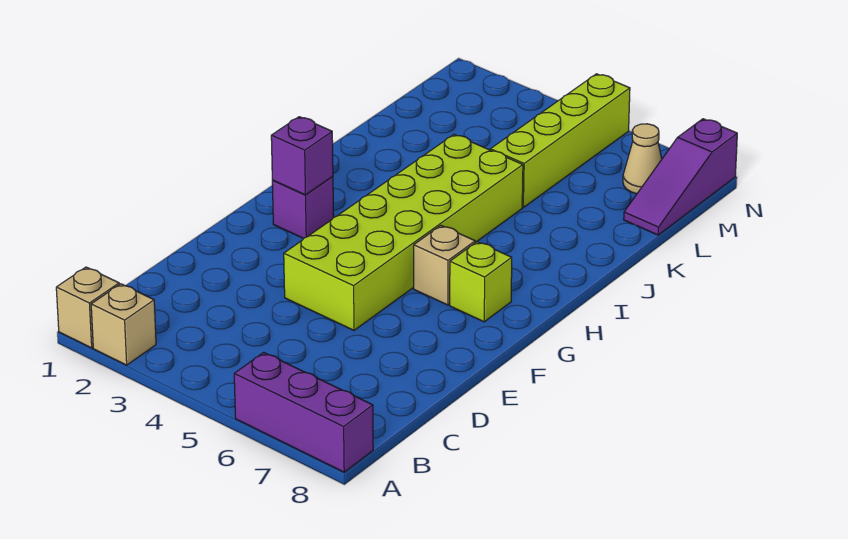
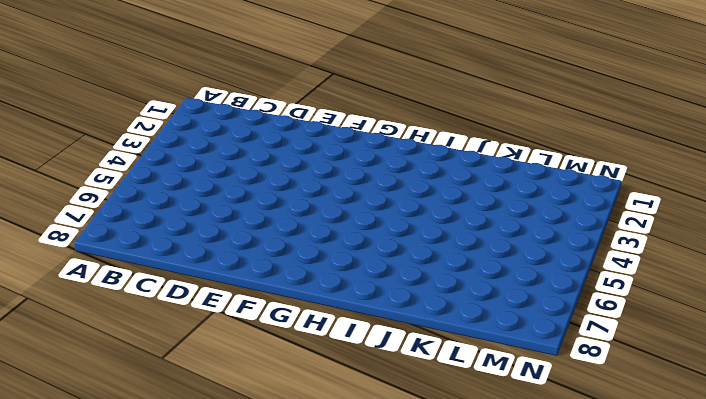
none -> tan brick A1 level 1
none -> tan brick A2 level 1

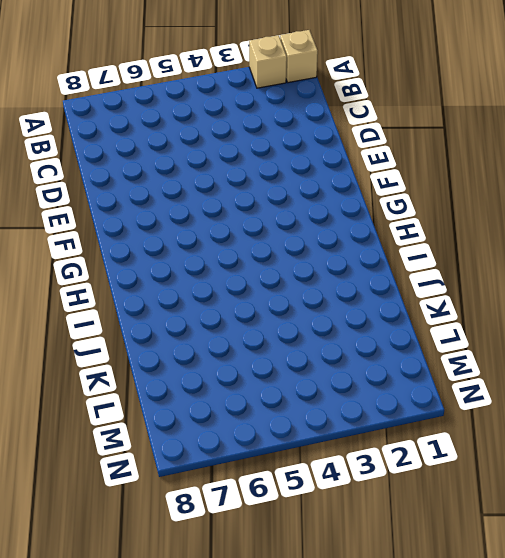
none -> purple brick A6:A8 level 1
none -> lime brick E4:J5 level 1

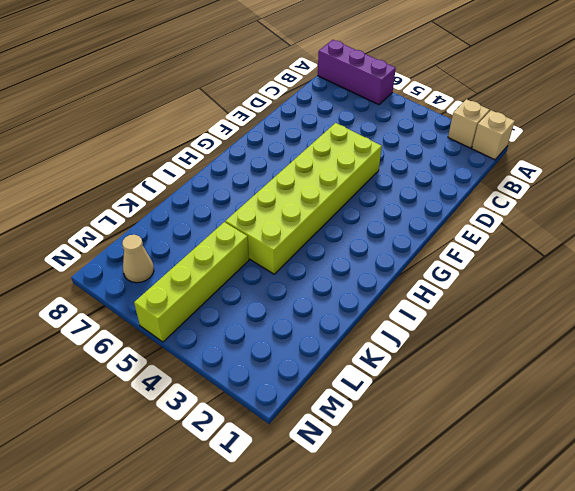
none -> purple brick G2 level 1
none -> tan brick G6 level 1

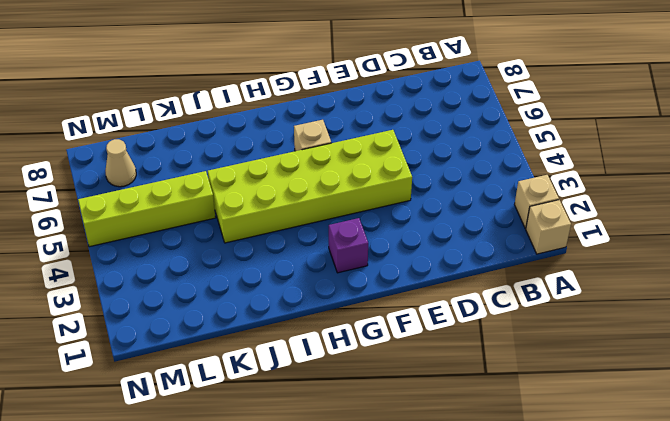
none -> purple brick A6:A8 level 1
none -> lime brick G7 level 1

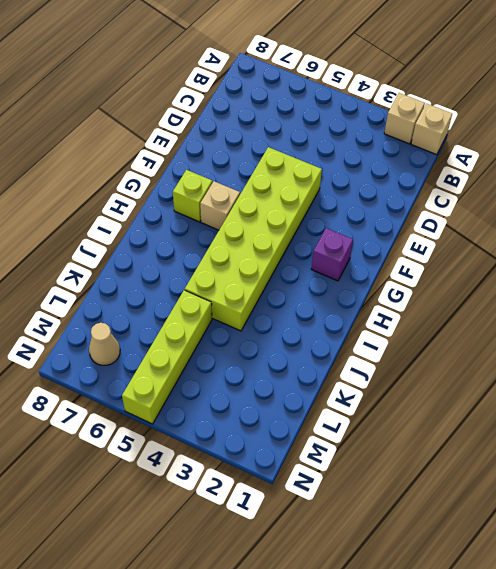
none -> purple brick A6:A8 level 1
none -> purple slope L8:N8 level 1 top N

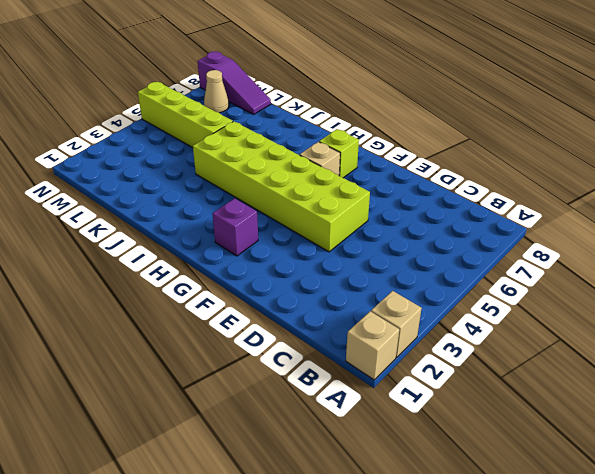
none -> purple brick A6:A8 level 1
none -> purple brick G2 level 2

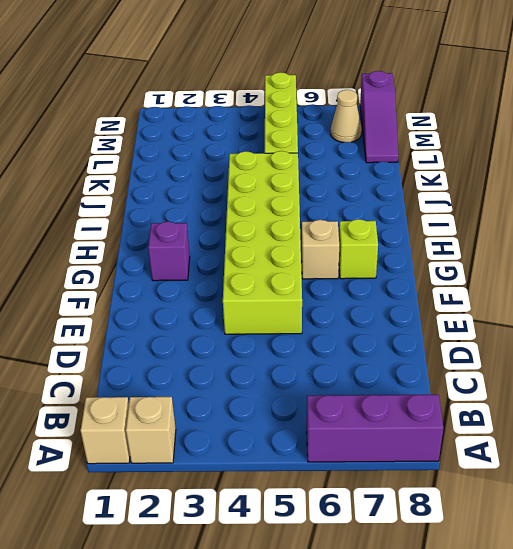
none -> purple brick G2 level 2

